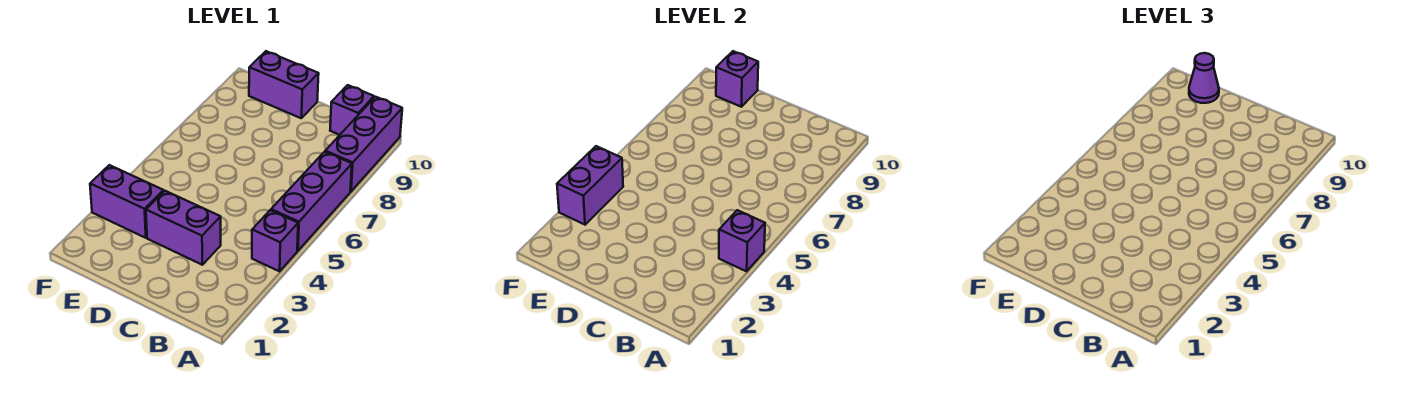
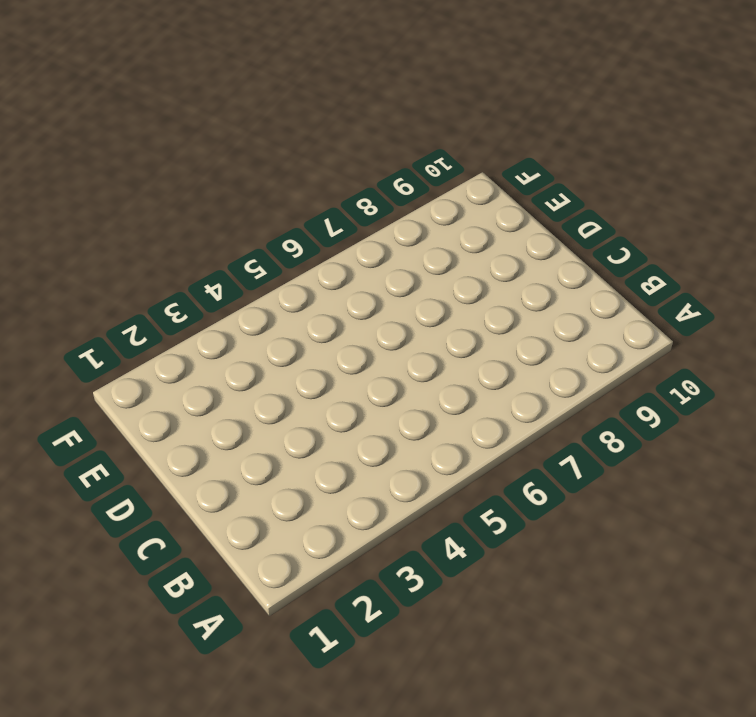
none -> purple brick A4 level 1
none -> purple brick A5:A7 level 1

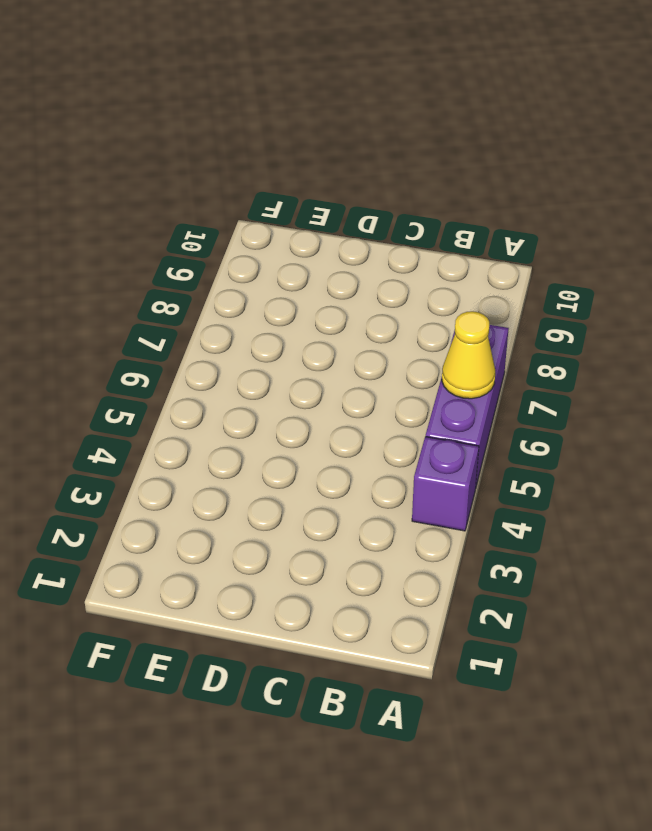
yellow cone A6 level 2 -> none
none -> purple brick A8:A10 level 1
none -> purple brick B10 level 1

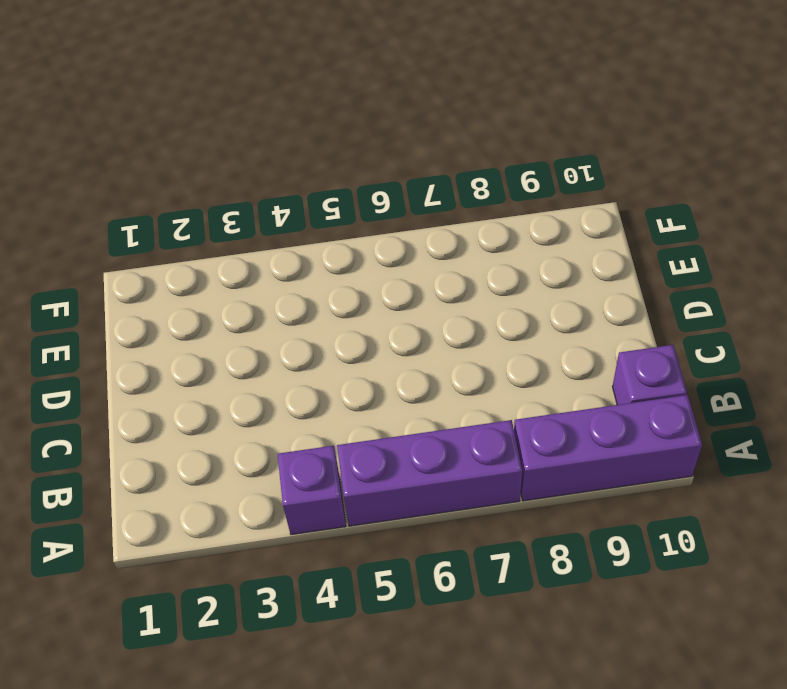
none -> purple brick C3:D3 level 1
none -> purple brick D10:E10 level 1

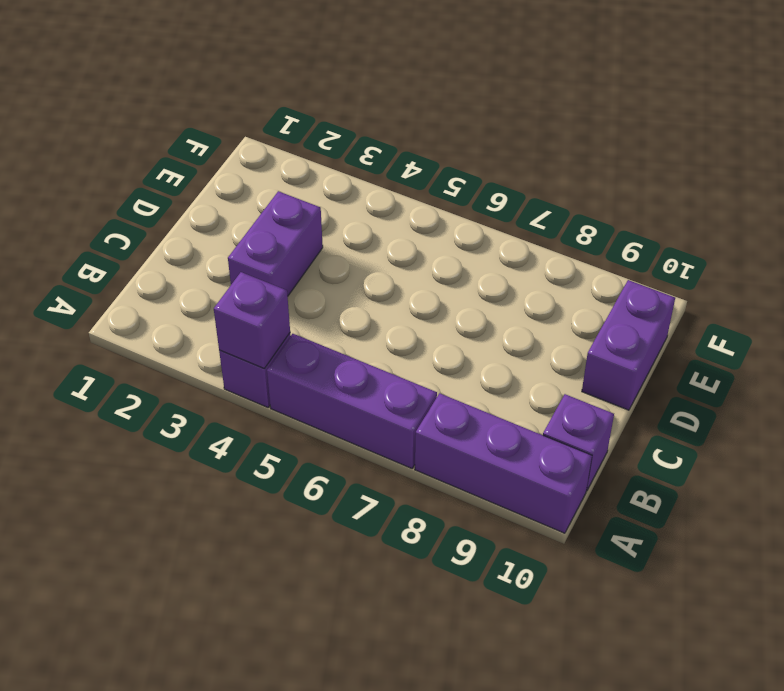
none -> purple brick E3:F3 level 1
none -> purple brick E10 level 2

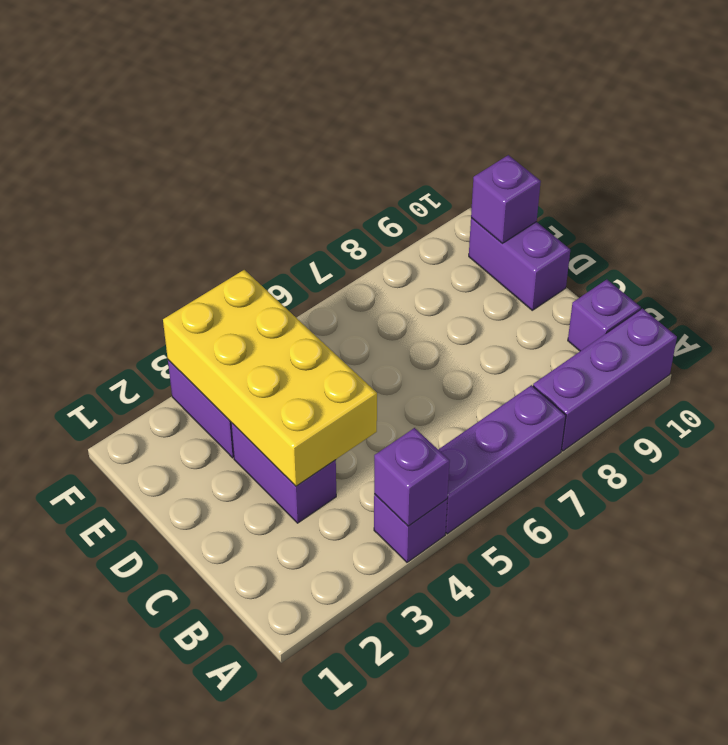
yellow brick C3:F4 level 2 -> purple brick F3:F4 level 2
none -> purple cone E10 level 3

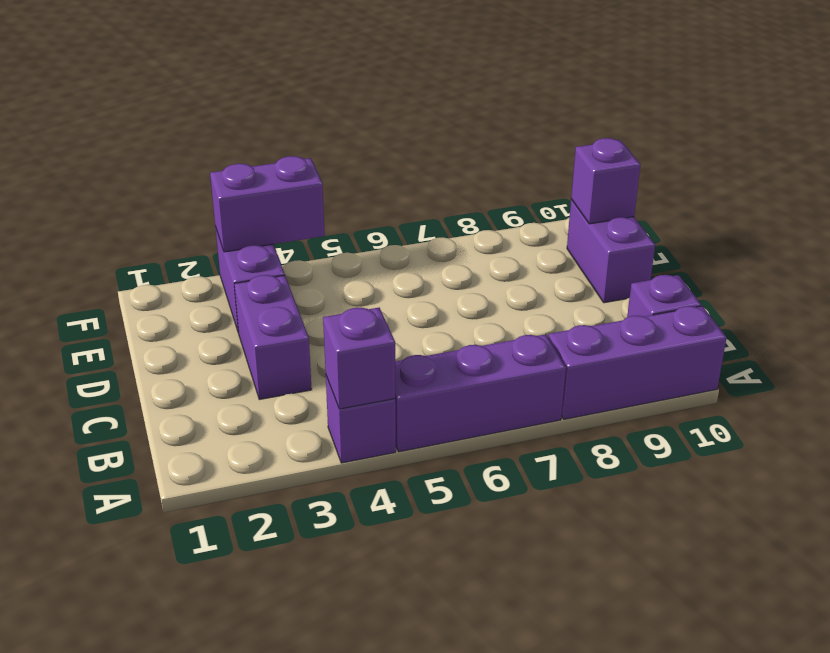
none -> purple cone E10 level 3

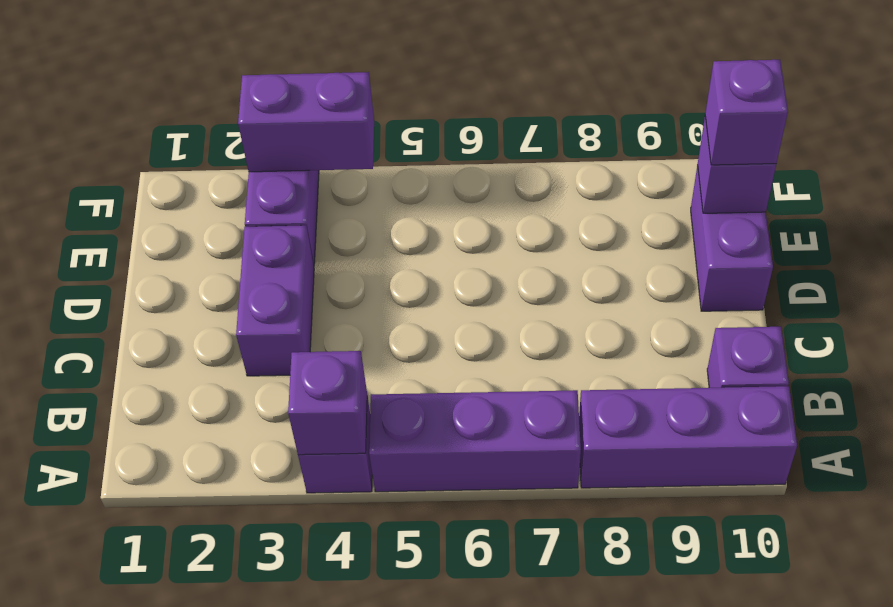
purple brick E10 level 3 -> purple cone E10 level 3

